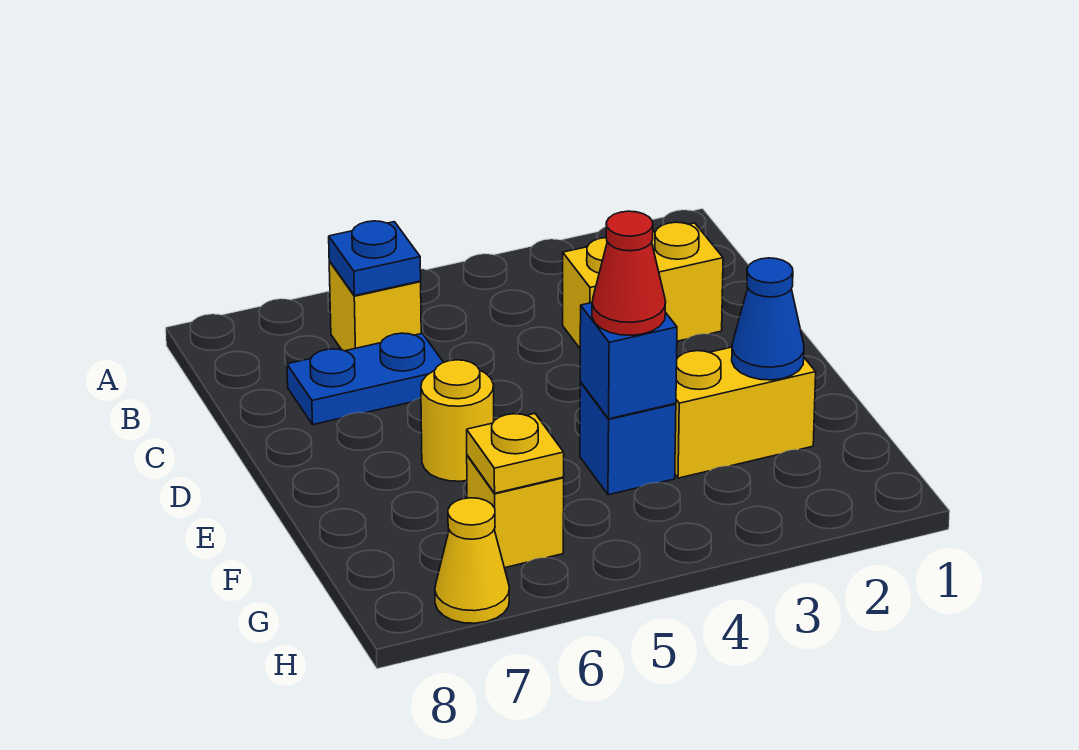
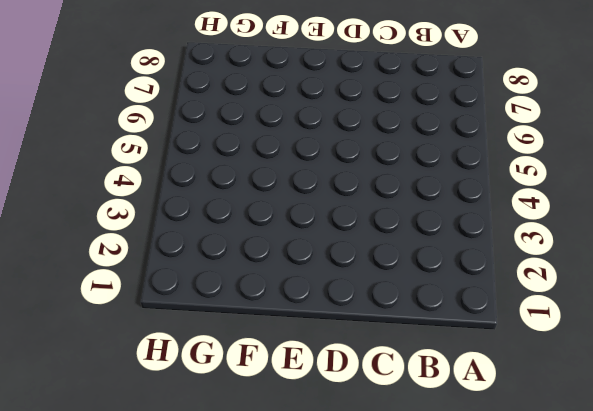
none -> yellow brick B6 level 1
none -> yellow brick C2:C3 level 1
none -> blue plate C6:C7 level 1

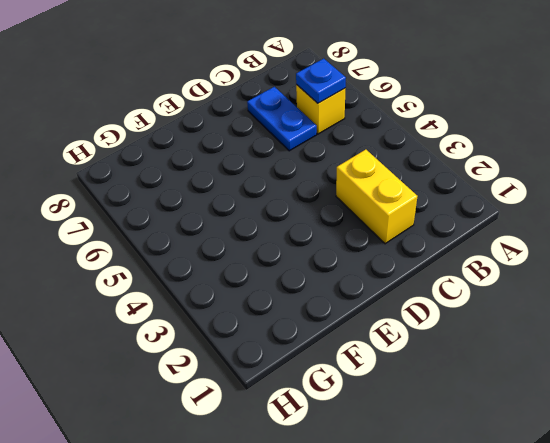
none -> yellow round brick E6 level 1
none -> yellow brick F2:F3 level 1
none -> blue brick F4 level 1

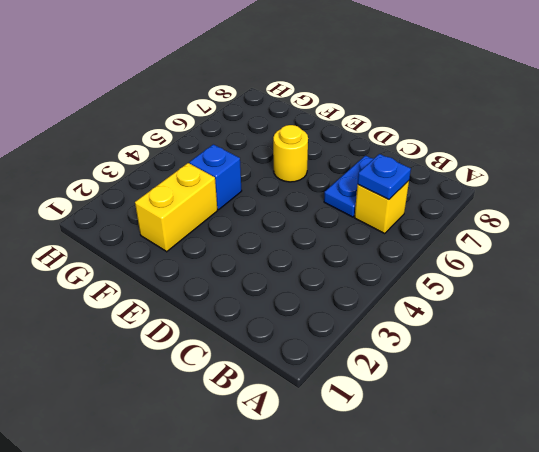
none -> yellow brick C2:C3 level 1
none -> yellow brick G6 level 1
none -> yellow cone H7 level 1

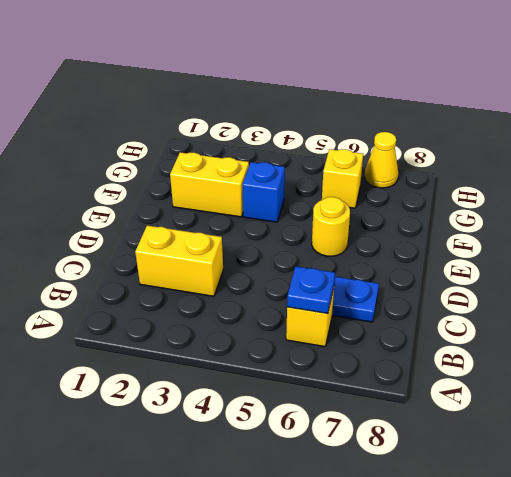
none -> blue cone F2 level 2
none -> blue brick F4 level 2
none -> yellow plate G6 level 2

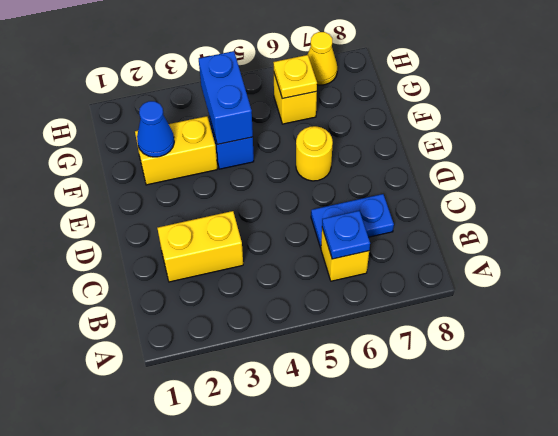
blue brick F4:G4 level 2 -> blue brick F4 level 2
none -> red cone F4 level 3

